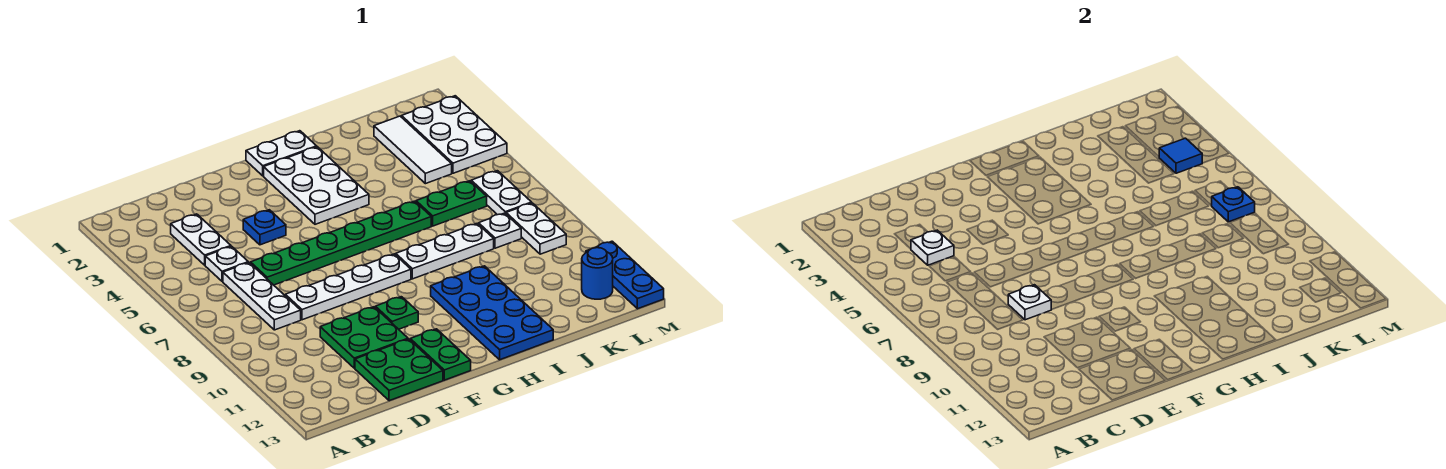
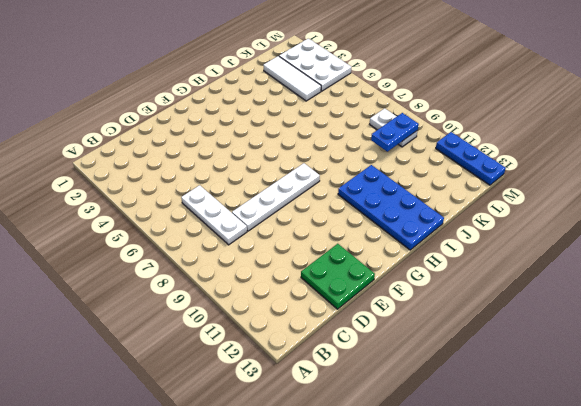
blue plate K9:L9 level 2 -> none
none -> white plate C3:C4 level 1
none -> white plate C5 level 1
none -> green plate D6:I6 level 1

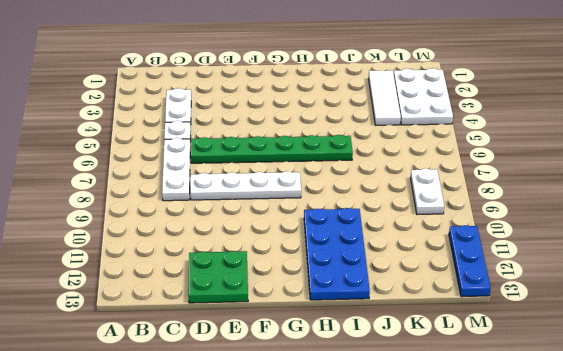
none -> green plate D10:E11 level 1
none -> blue plate E4 level 1
none -> green plate F10 level 1

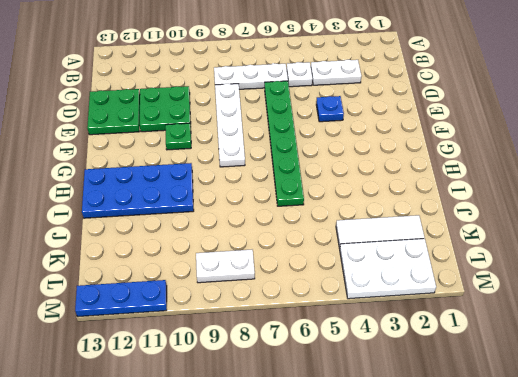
none -> green plate F12:F13 level 1
none -> white plate G1:H1 level 1
none -> white plate G2:H4 level 1

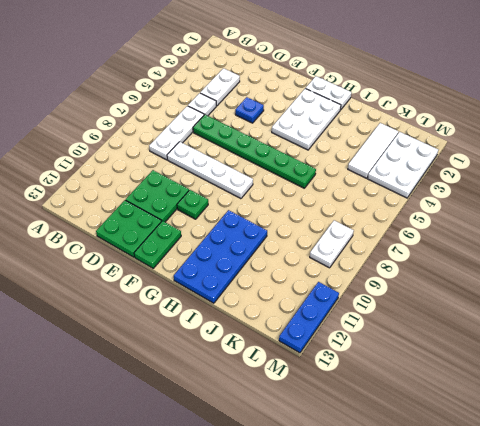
none -> white plate H8:J8 level 1
none -> green plate J6:K6 level 1
none -> white plate K8 level 1

